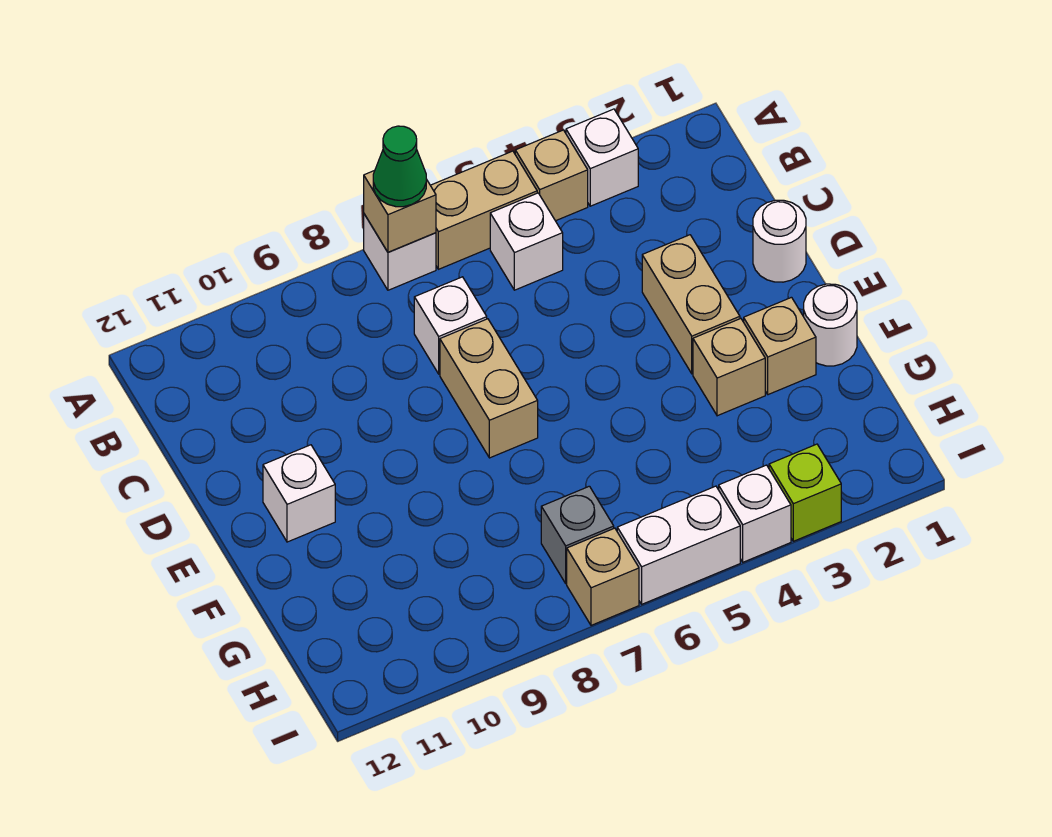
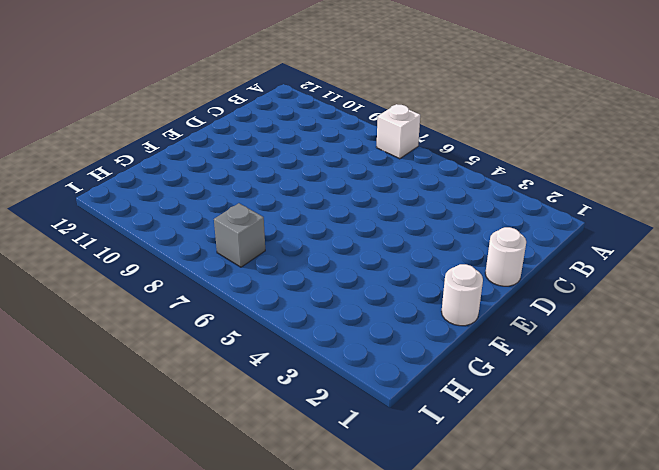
none -> white brick A3 level 1
none -> tan brick A4 level 1
none -> tan brick A5:A6 level 1

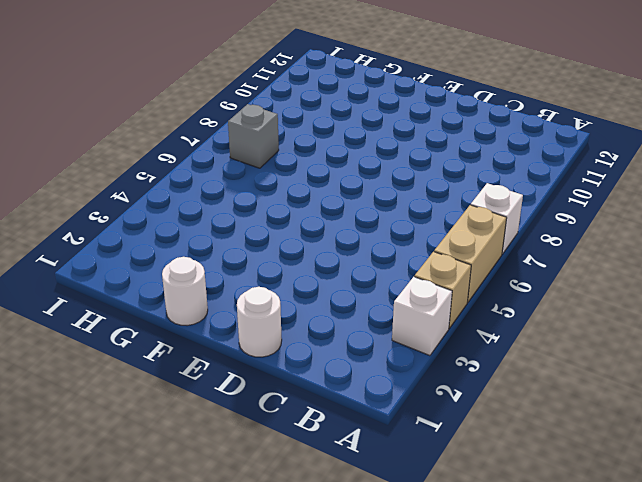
none -> white brick B5 level 1
none -> white brick C7 level 1
none -> tan brick D3:E3 level 1

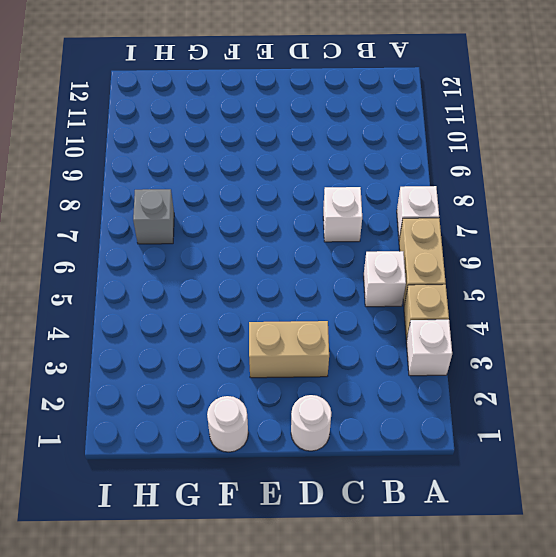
none -> tan brick D7:E7 level 1
none -> white brick E11 level 1
none -> tan brick F2 level 1

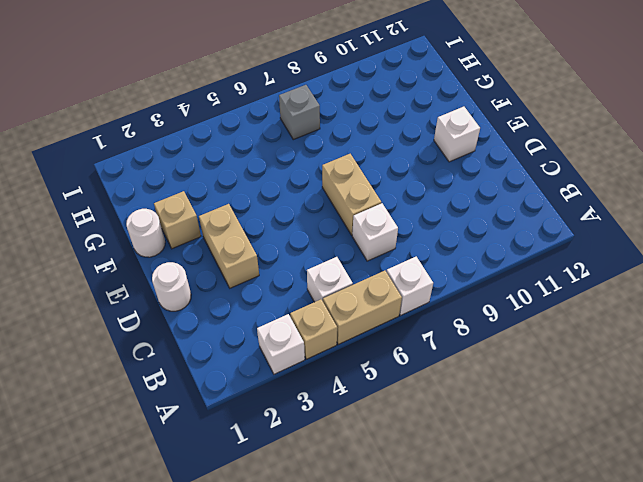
none -> tan brick F3 level 1
none -> lime brick I3 level 1
none -> white brick I4 level 1

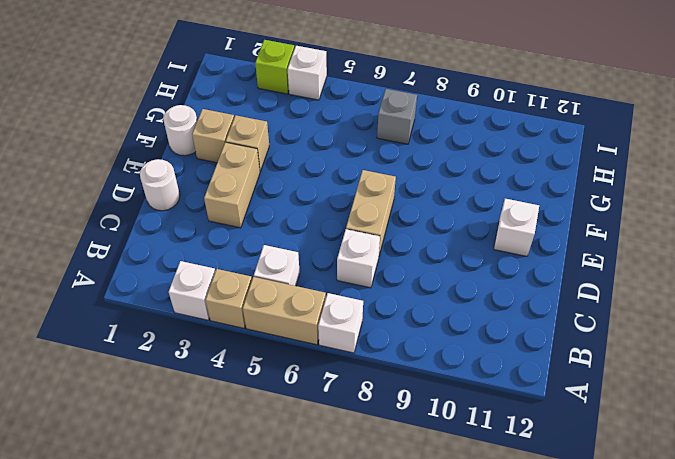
none -> white brick I5:I6 level 1
none -> tan brick I7 level 1
none -> tan brick A7 level 2

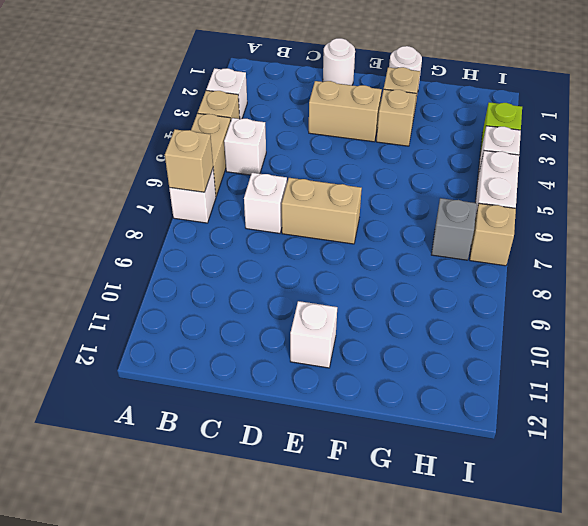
none -> green cone A7 level 3

